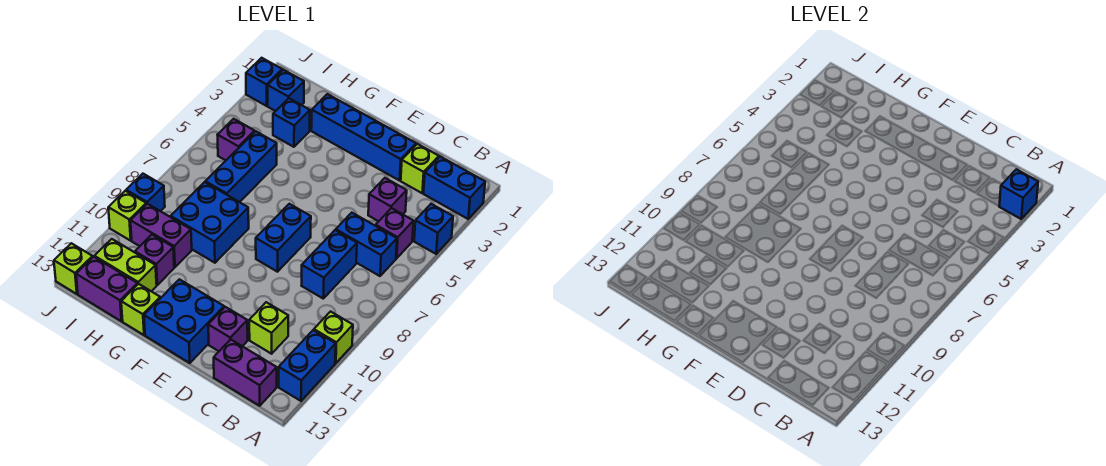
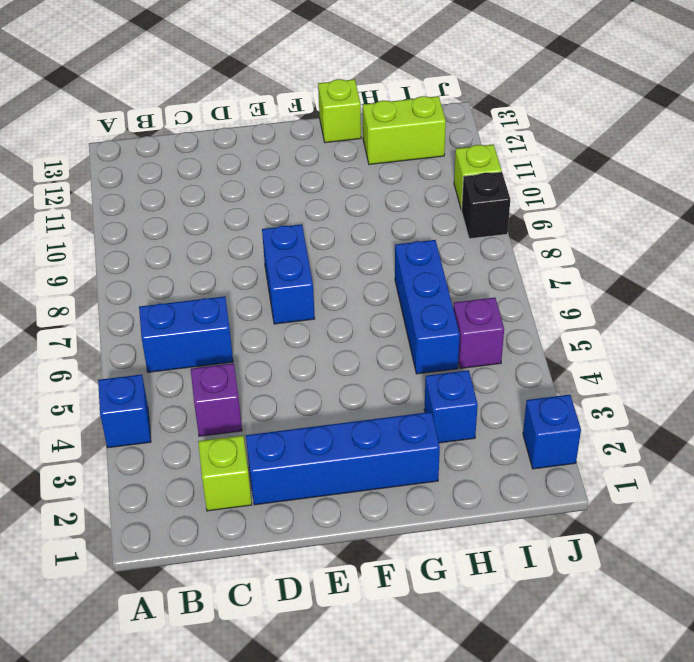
black brick J9 level 1 -> blue brick J9 level 1
none -> blue brick A2:B2 level 1
none -> lime brick A10 level 1
none -> blue brick A11:A12 level 1
none -> purple brick B5 level 1

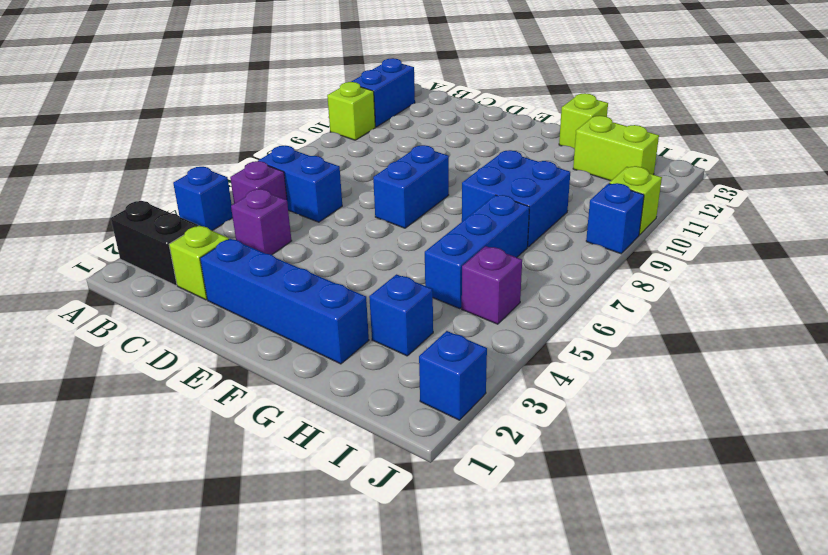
black brick A2:B2 level 1 -> blue brick A2:B2 level 1
none -> purple brick B13:C13 level 1
none -> blue brick C7:C8 level 1
none -> lime brick C11 level 1
none -> purple brick D12 level 1

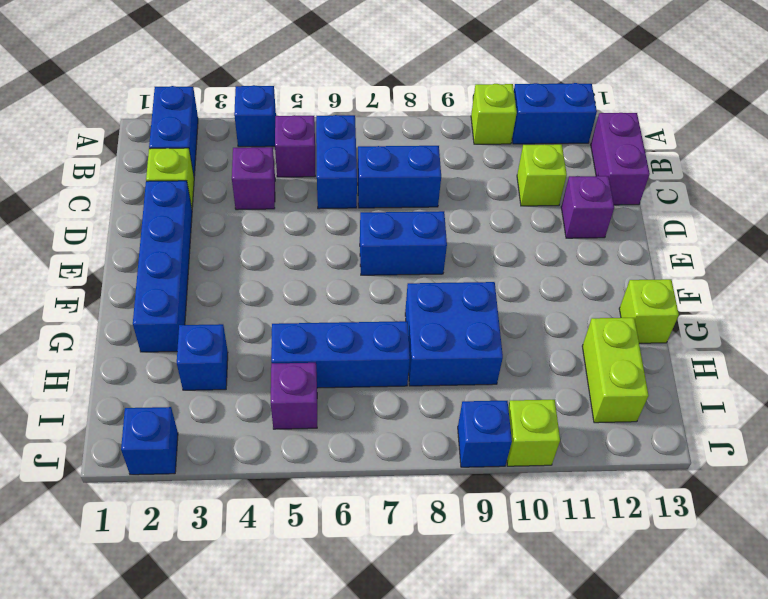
none -> blue brick E12:F13 level 1
none -> purple brick H10:I10 level 1
none -> purple brick H11 level 1
none -> purple brick H13:I13 level 1

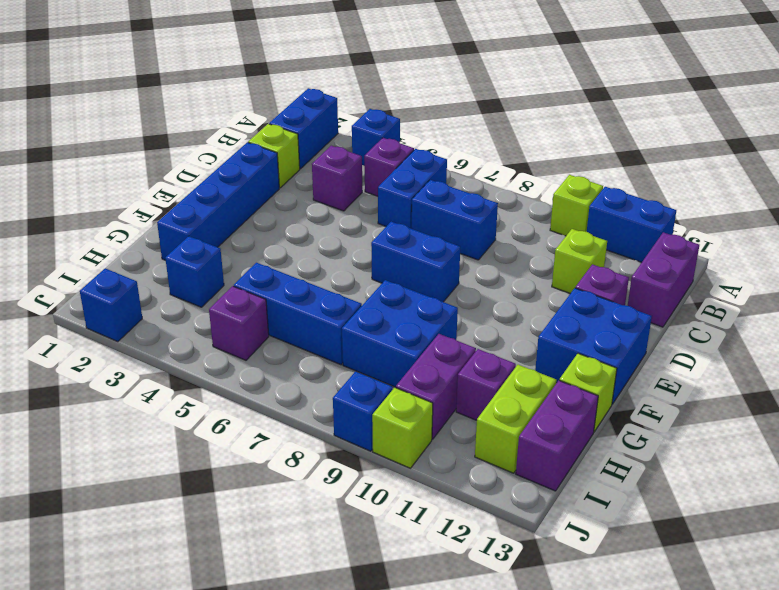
none -> blue brick I2 level 1
none -> lime brick J13 level 1
none -> blue brick A2 level 2

